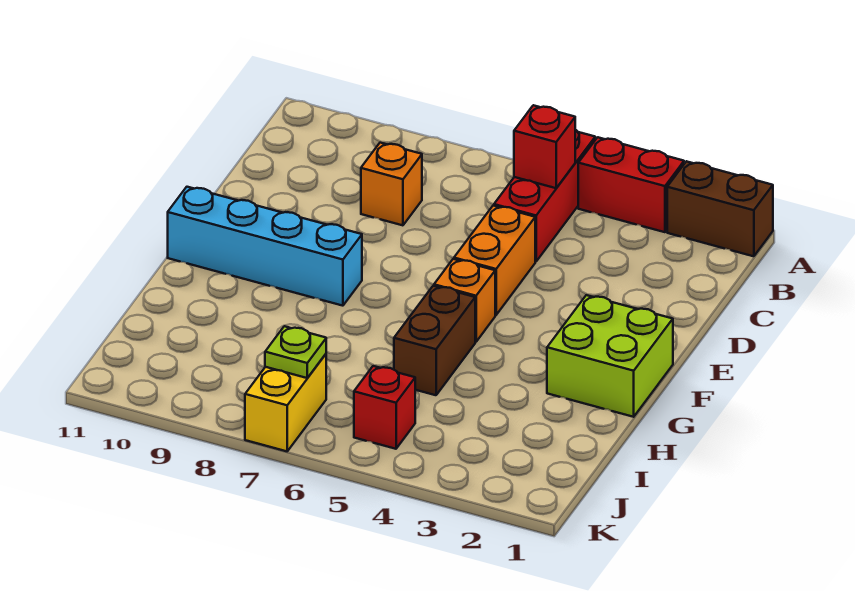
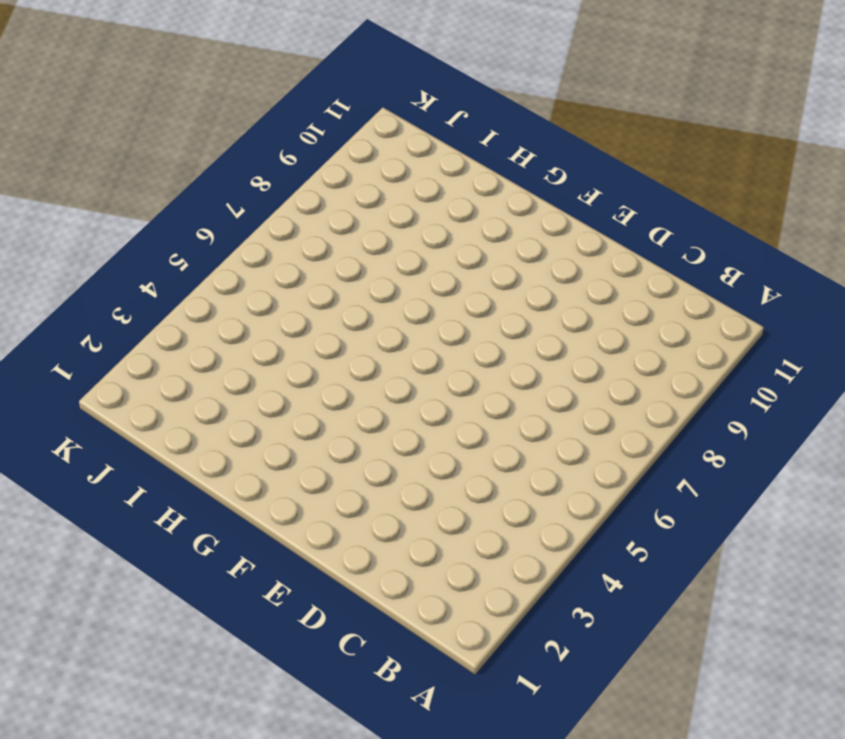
none -> brown brick A1:A2 level 1
none -> red brick A3:A4 level 1
none -> red brick A5:C5 level 1

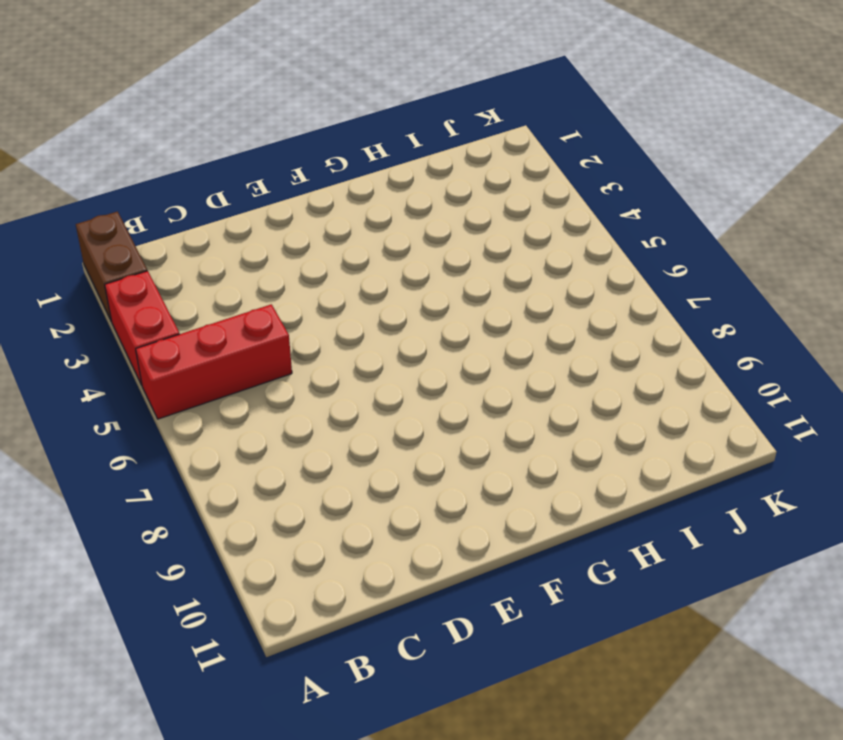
none -> orange brick C8 level 1
none -> orange brick D5:E5 level 1
none -> lime brick F1:G2 level 1

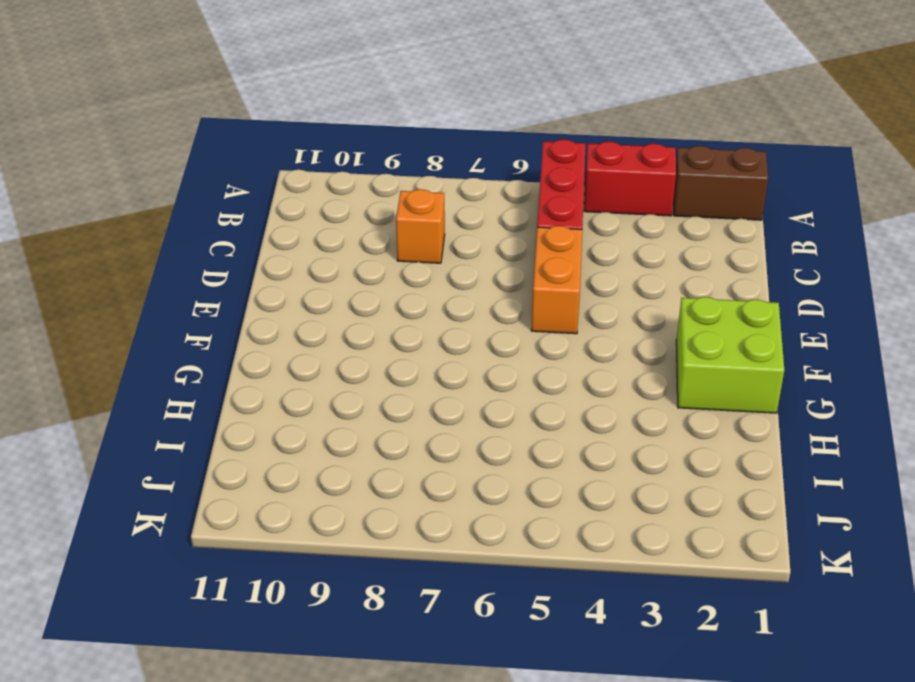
none -> orange brick F5 level 1
none -> cyan brick F8:F11 level 1
none -> brown brick G5:H5 level 1

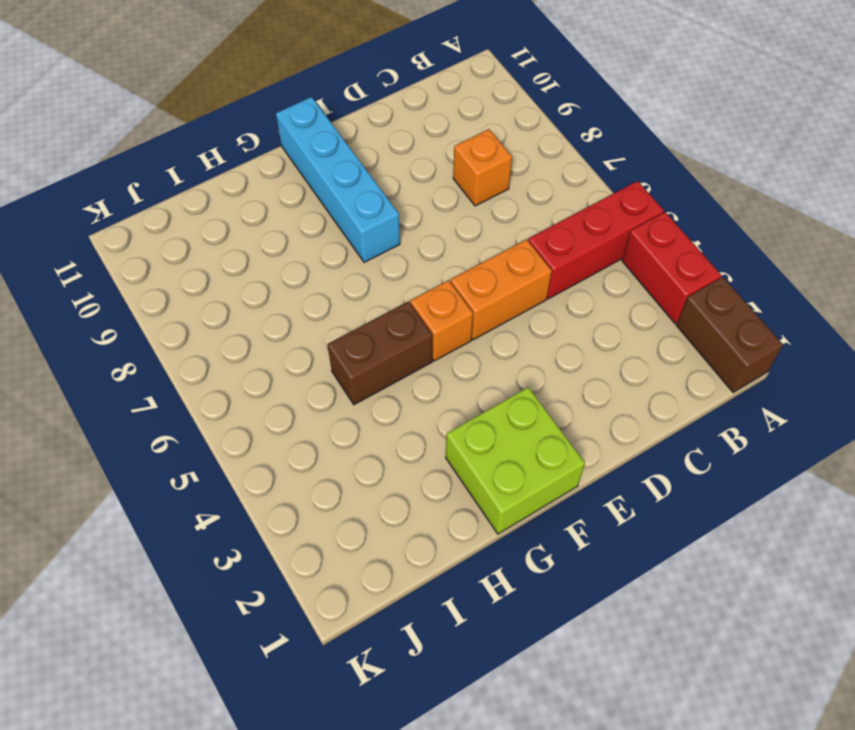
none -> red brick J5 level 1
none -> yellow brick J7:K7 level 1
none -> red brick B5 level 2

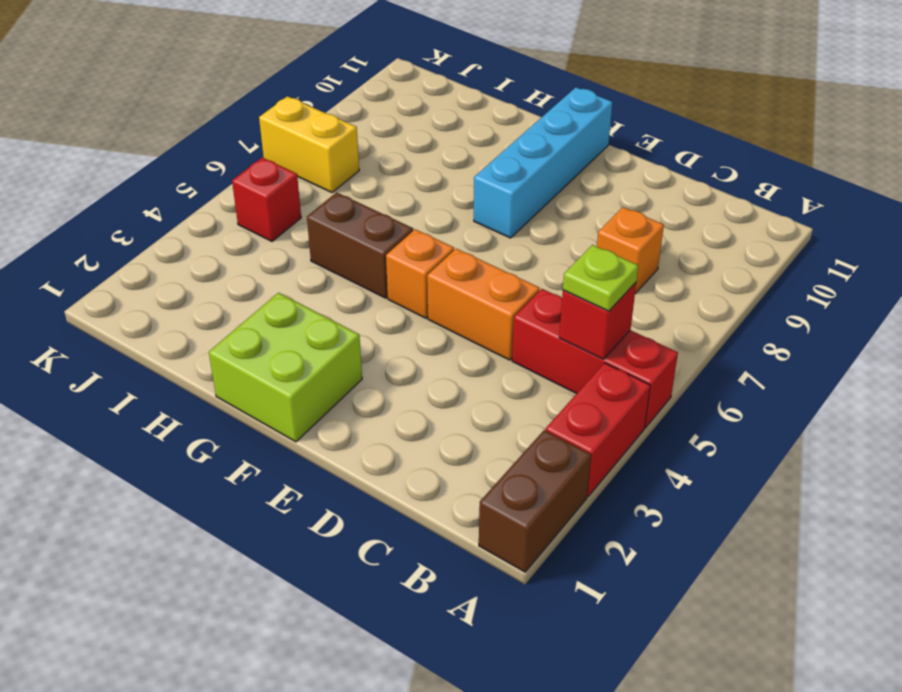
lime plate B5 level 3 -> lime plate J7 level 2

